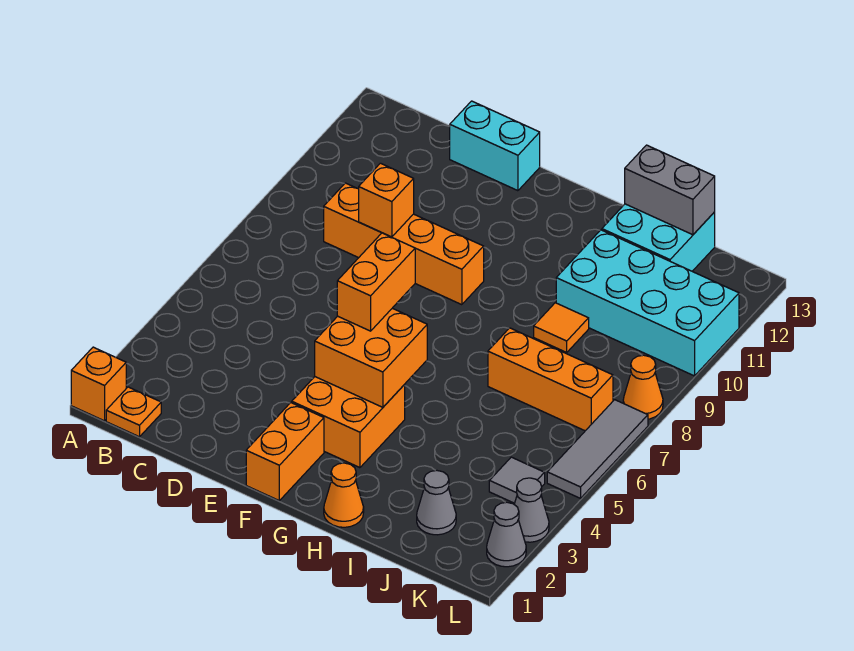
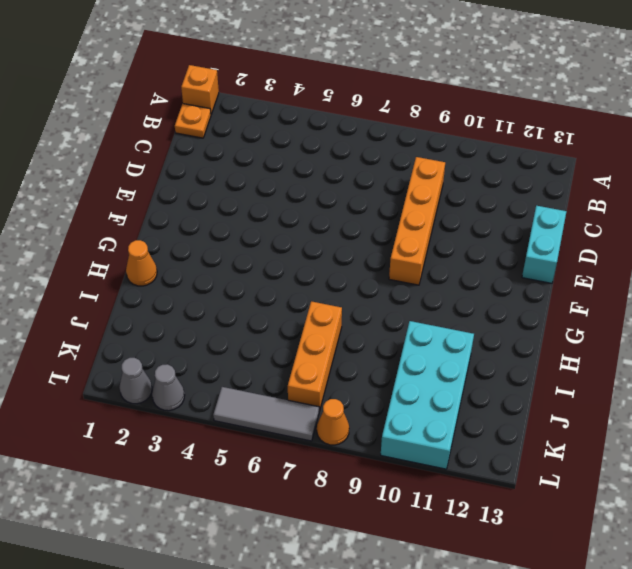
none -> orange brick F1:F2 level 1
none -> orange brick F3:G4 level 1
none -> orange tile I9 level 1

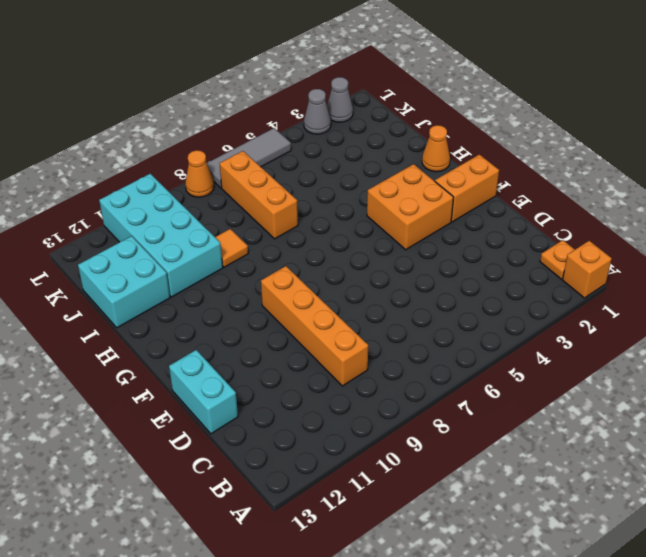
none -> grey cone J2 level 1
none -> grey tile K4 level 1
none -> orange brick D9 level 2

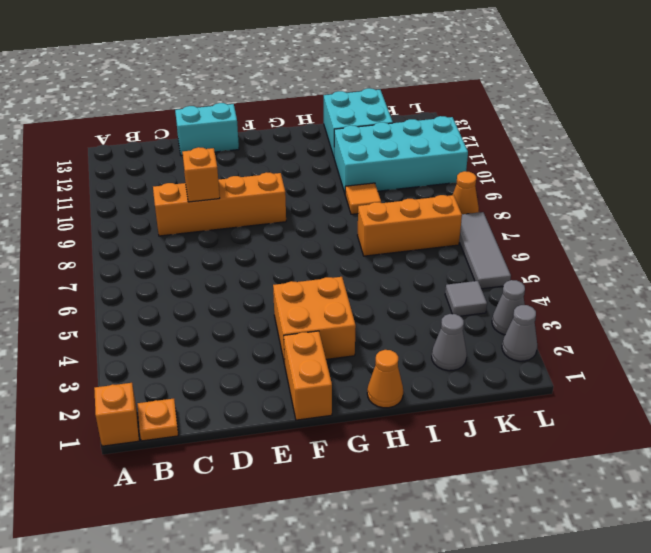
none -> orange brick F4:G5 level 2
none -> grey brick I13:J13 level 2
none -> orange brick F5:F6 level 3

